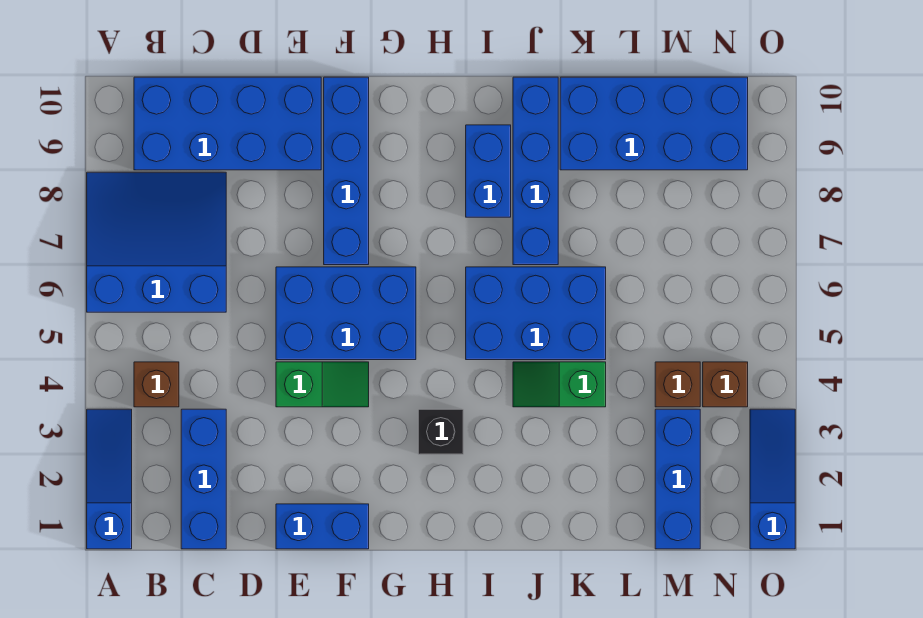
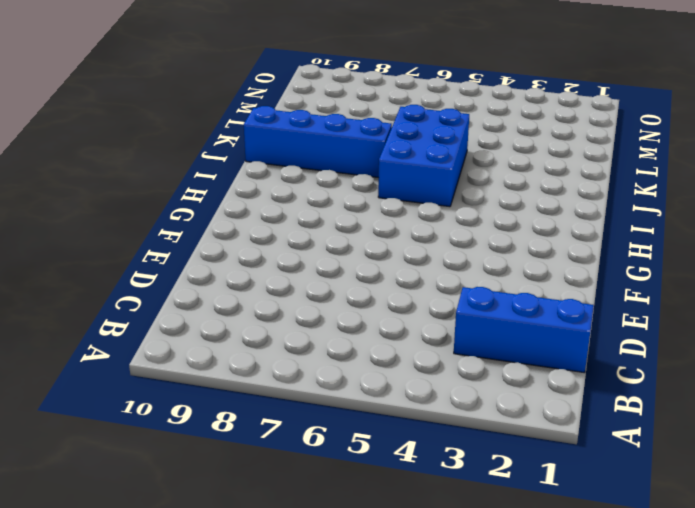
none -> blue slope A1:A3 level 1 top 1
none -> blue slope A6:C8 level 1 top 6
none -> brown brick B4 level 1

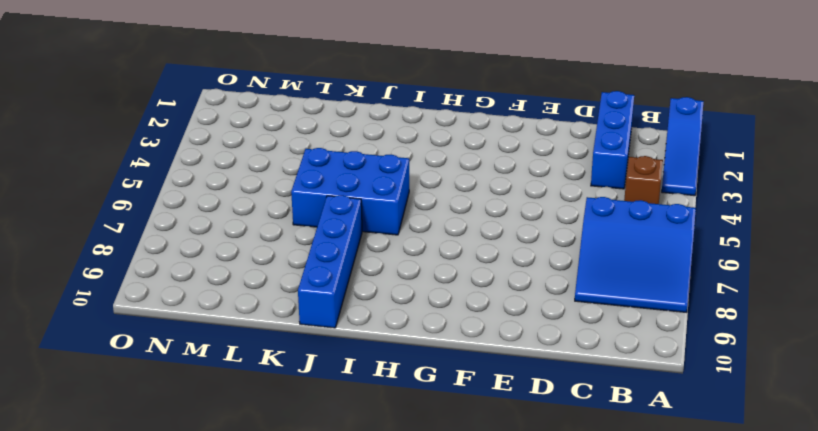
none -> blue brick B9:E10 level 1
none -> blue brick E1:F1 level 1
none -> green slope E4:F4 level 1 top E

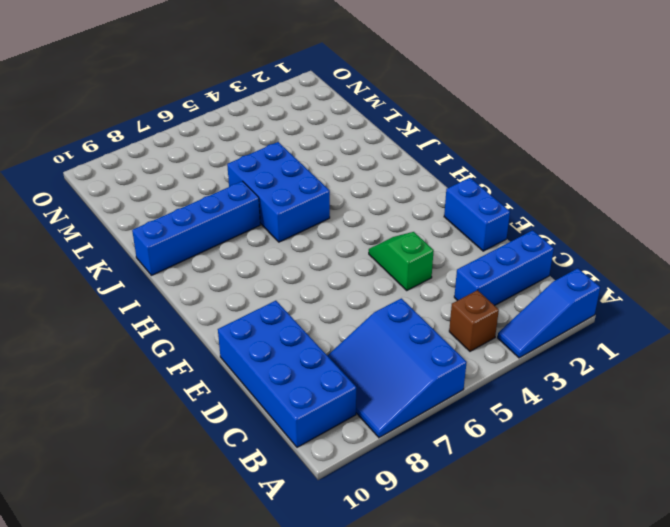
none -> blue brick E5:G6 level 1
none -> blue brick F7:F10 level 1
none -> black brick H3 level 1

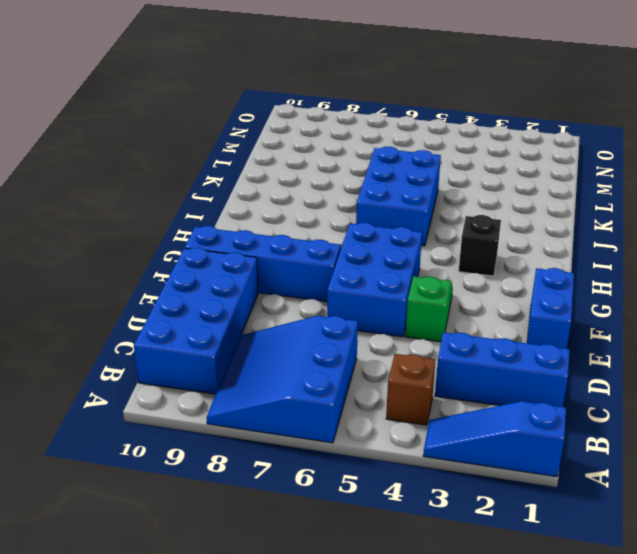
none -> blue brick I8:I9 level 1
none -> green slope J4:K4 level 1 top K
none -> blue brick J7:J10 level 1

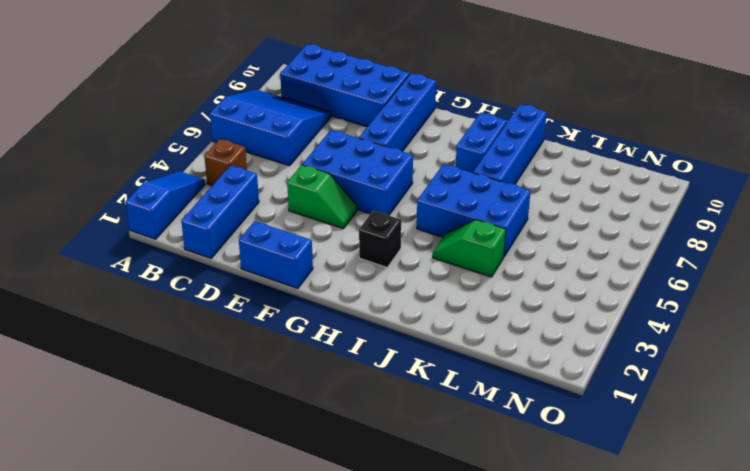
none -> blue brick K9:N10 level 1
none -> blue brick M1:M3 level 1
none -> brown brick M4 level 1

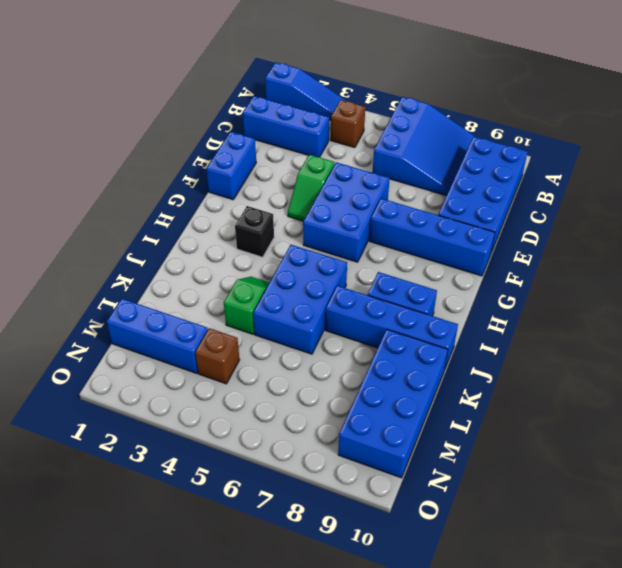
none -> brown brick N4 level 1
none -> blue slope O1:O3 level 1 top 1

